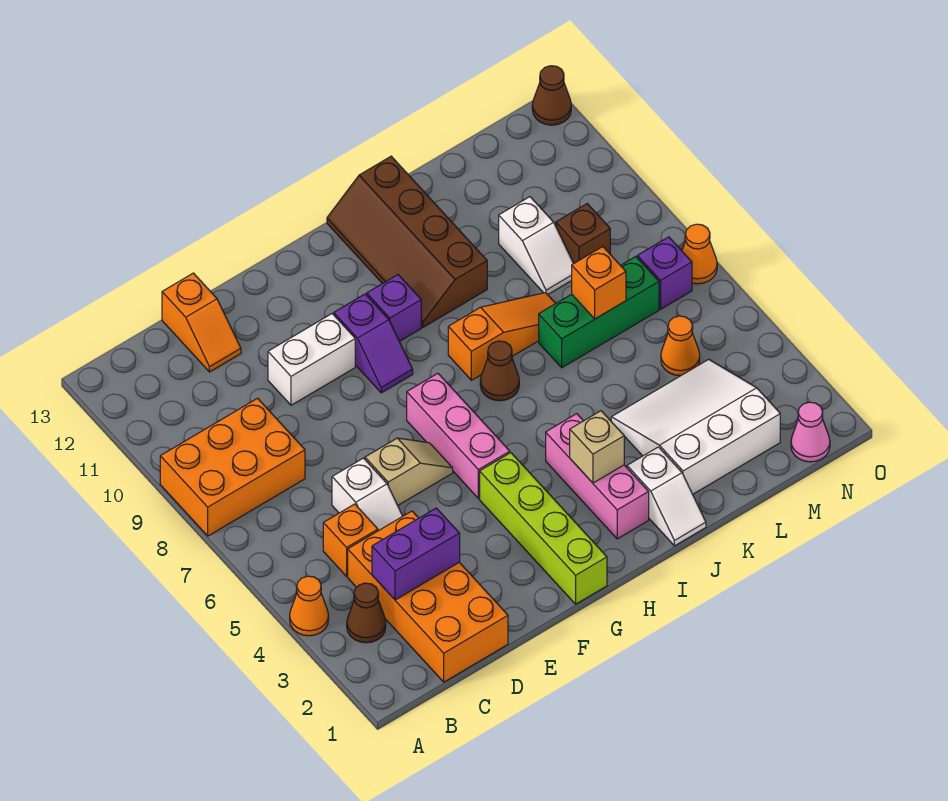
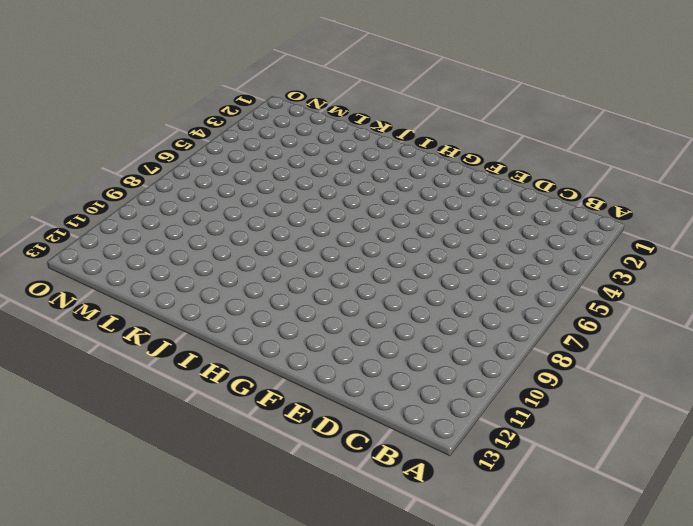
none -> orange cone A4 level 1
none -> orange brick A8:C9 level 1
none -> brown cone B3 level 1
none -> orange brick C1:D4 level 1

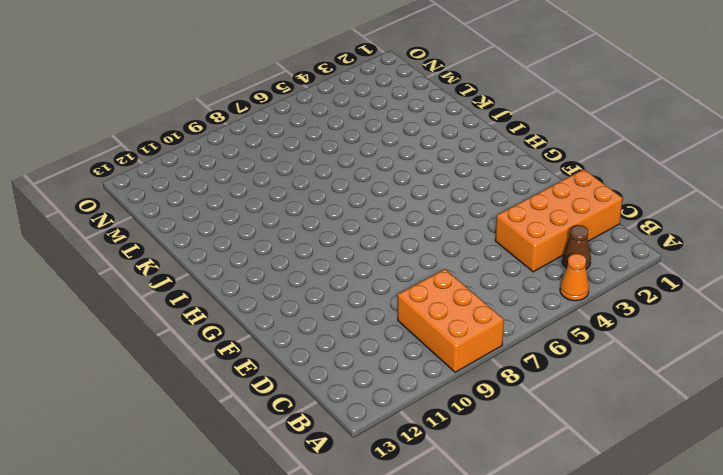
none -> orange brick C5 level 1
none -> white slope D5:D6 level 1 top 6
none -> orange slope D12:D13 level 1 top 13
none -> tan slope E6:F6 level 1 top E

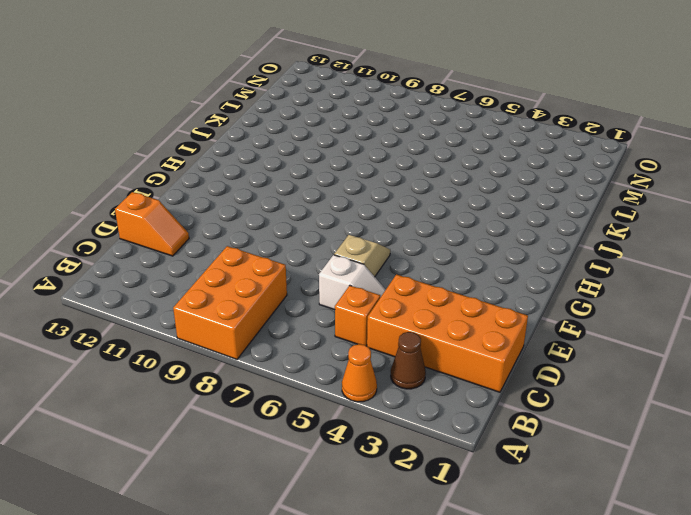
none -> white brick E10:F10 level 1
none -> lime brick G1:G4 level 1
none -> pink brick G5:G7 level 1
none -> purple slope G9:G10 level 1 top 10

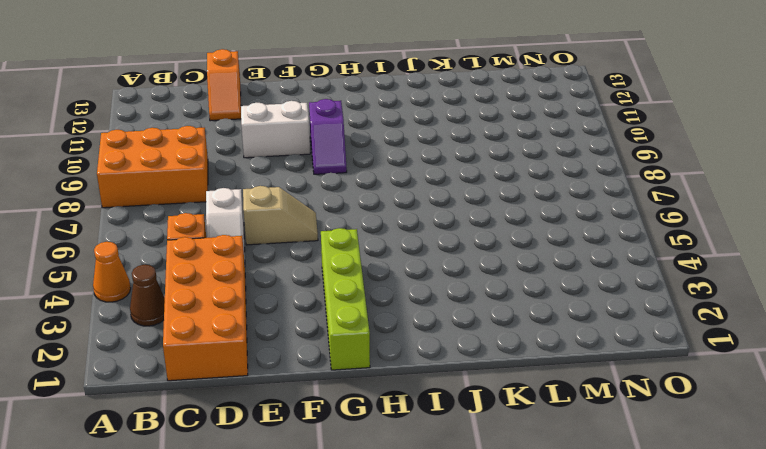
none -> pink brick G5:G7 level 1
none -> purple brick H10 level 1
none -> pink brick I2:I4 level 1
none -> brown cone I7 level 1

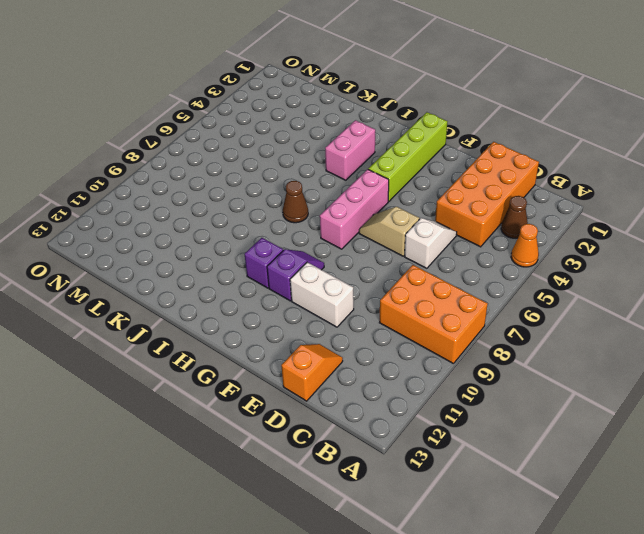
pink brick I3:I4 level 1 -> pink brick I2:I4 level 1
none -> orange brick C5 level 1
none -> orange slope I8:K8 level 1 top I
none -> brown slope I10:J13 level 1 top J
none -> white slope J1:J2 level 1 top 2

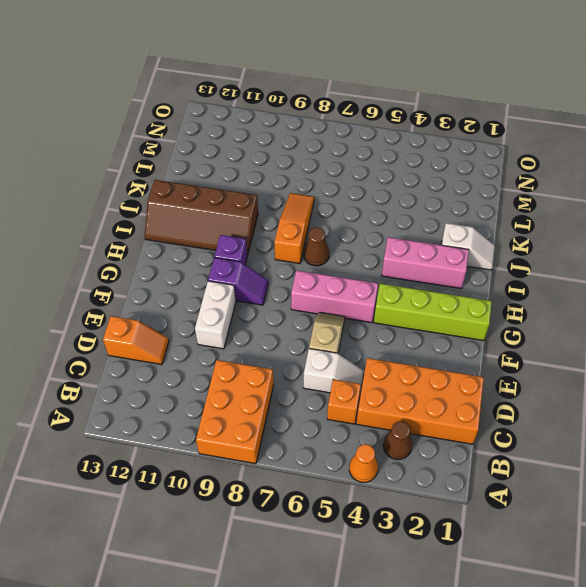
none -> white slope K2:M4 level 1 top 2
none -> green brick K7:M7 level 1
none -> white slope L9:L10 level 1 top 10
none -> orange cone M5 level 1

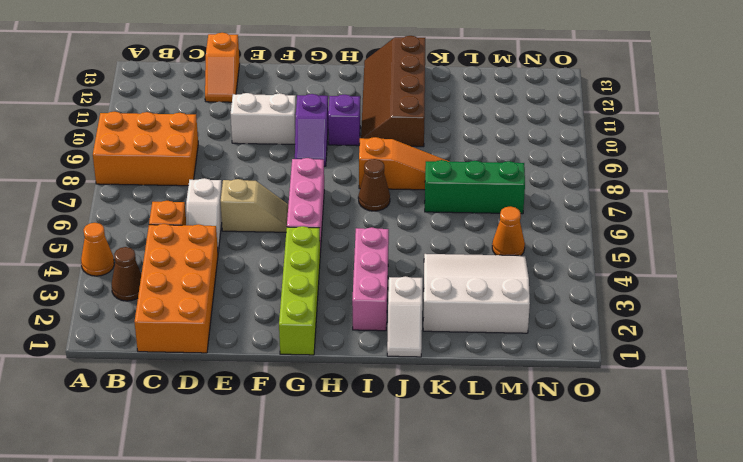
none -> white slope L9:L10 level 1 top 10
none -> brown brick M9 level 1
none -> pink cone N1 level 1
none -> purple brick N7 level 1

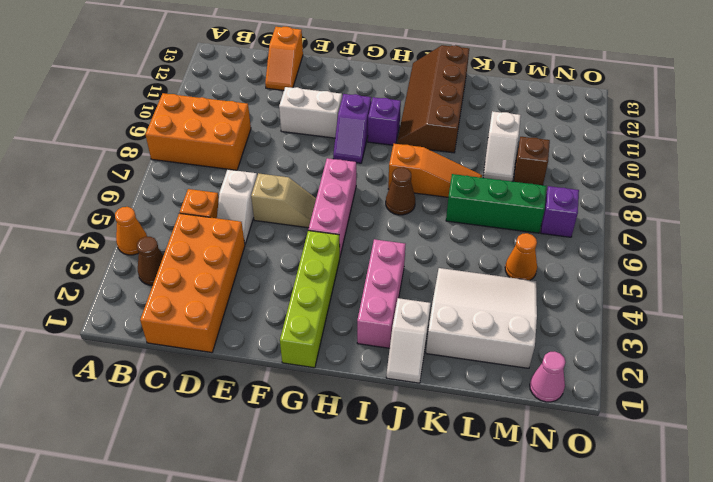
none -> orange cone O7 level 1
none -> brown cone O13 level 1
none -> purple brick C3:D3 level 2
none -> tan brick I3 level 2

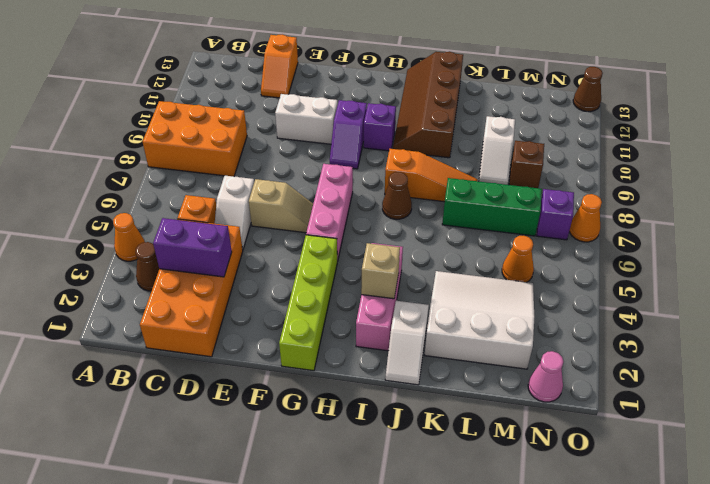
none -> orange brick L7 level 2

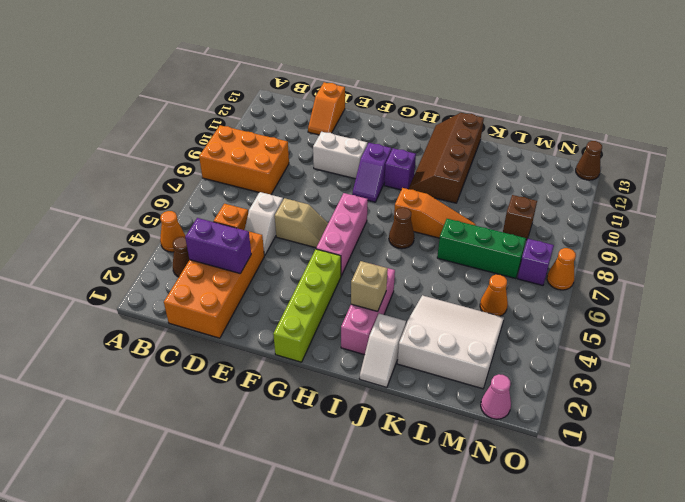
none -> white slope L9:L10 level 1 top 10
none -> orange brick L7 level 2

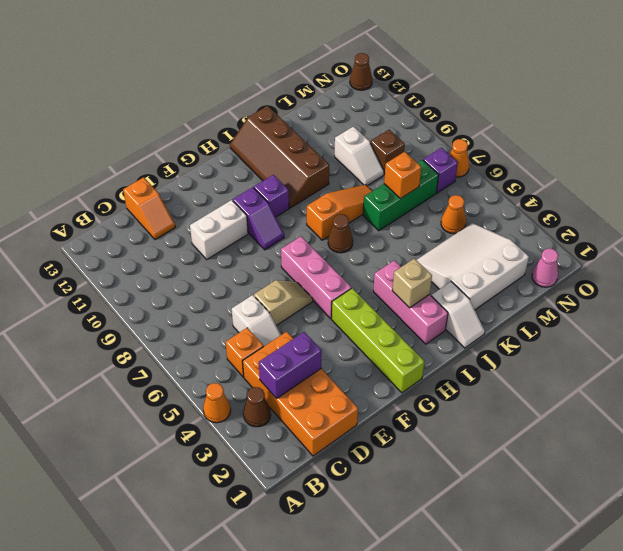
none -> orange brick A8:C9 level 1

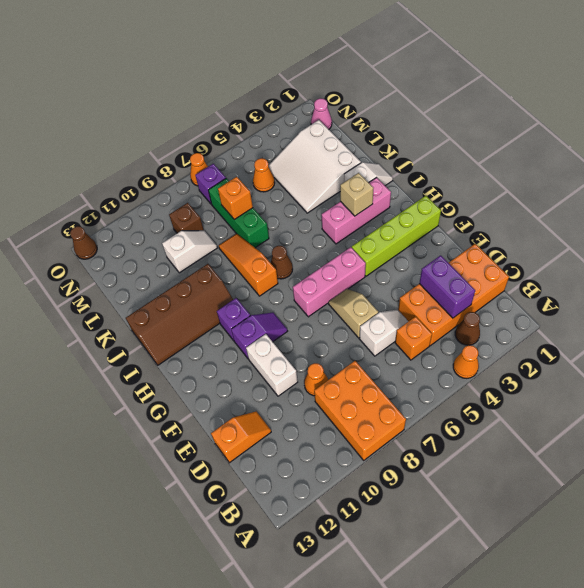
orange cone D9 level 1 -> none

